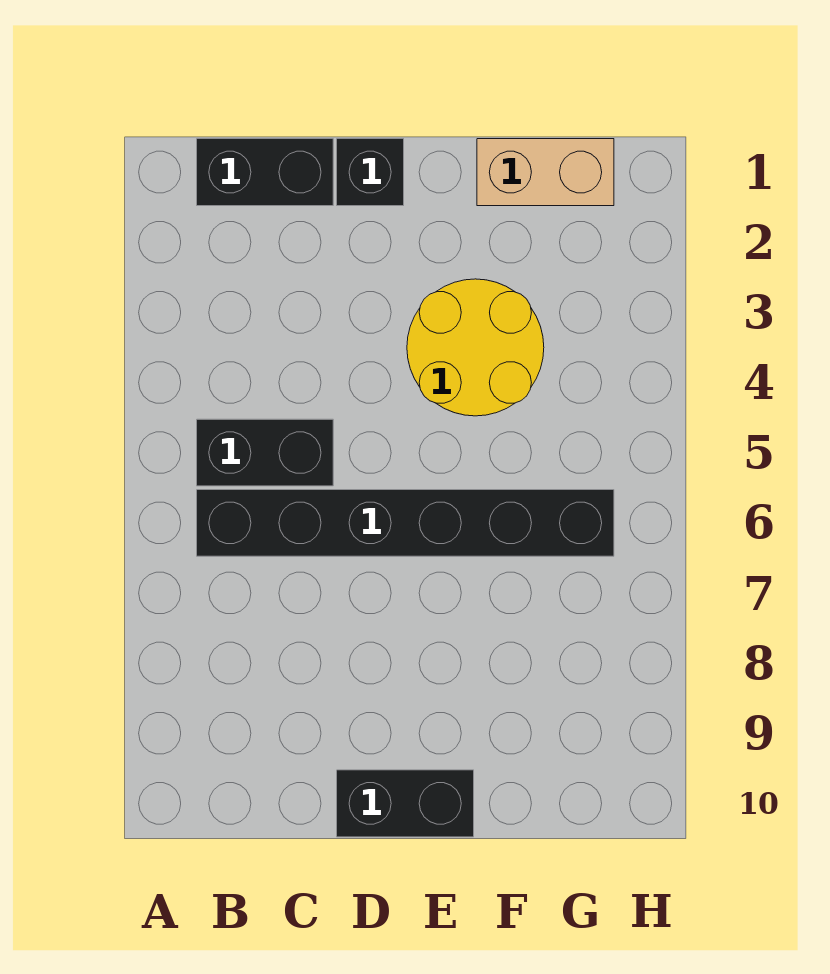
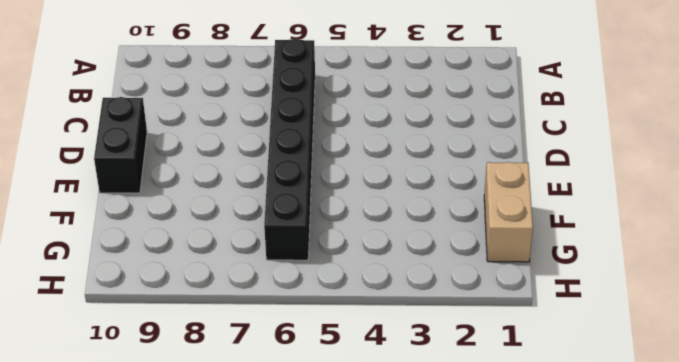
none -> black brick B1:C1 level 1
none -> black brick B5:C5 level 1

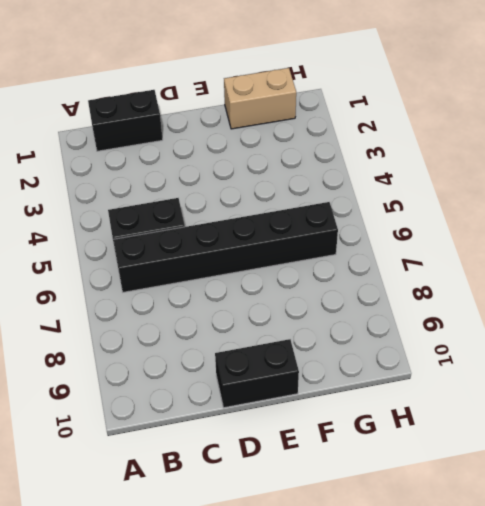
none -> black brick D1 level 1
none -> yellow round brick E3:F4 level 1

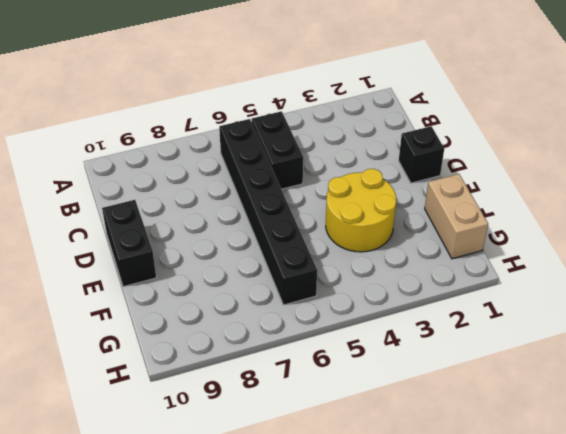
none -> black brick B1:C1 level 1

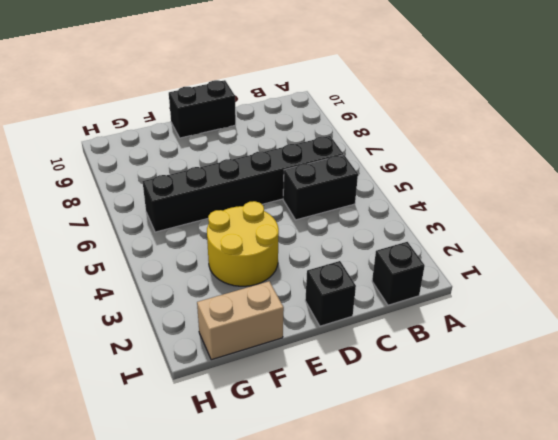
black brick B1 level 1 -> black brick B1:C1 level 1

